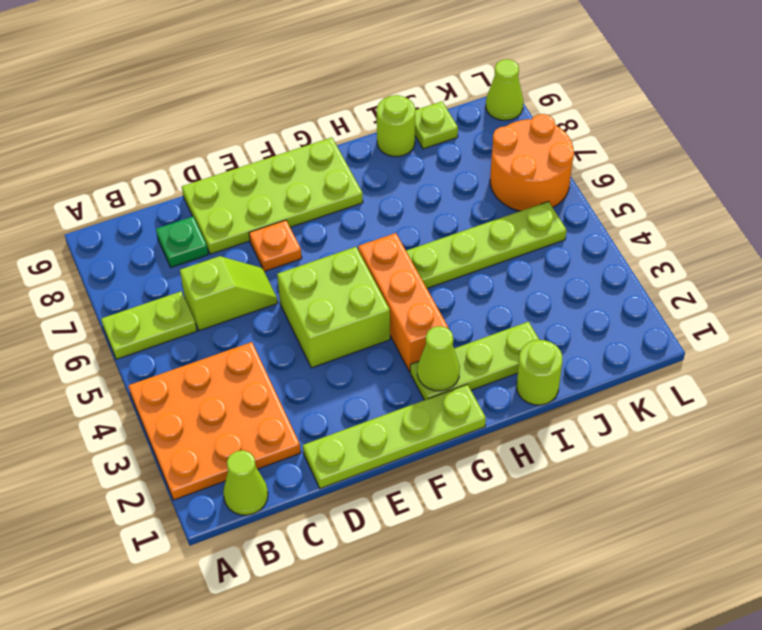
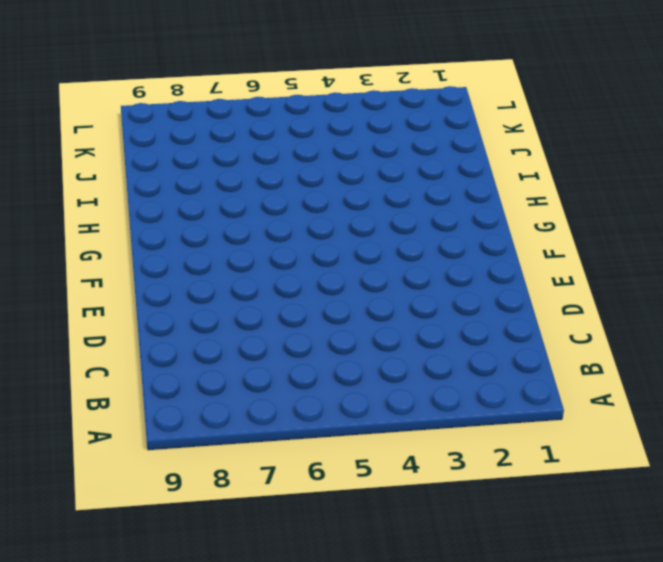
none -> orange plate A2:C4 level 1
none -> lime plate A6:B6 level 1
none -> lime cone B1 level 1

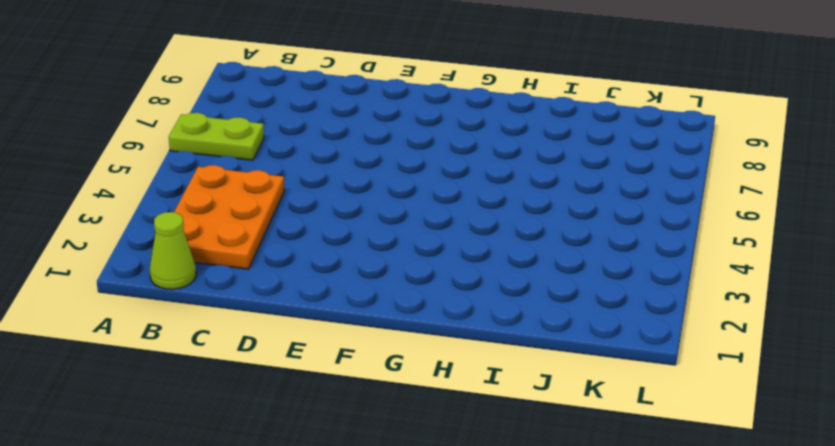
orange plate B2:C4 level 1 -> orange plate A2:C4 level 1
none -> lime slope C6:D6 level 1 top C
none -> green plate C8 level 1
none -> lime plate D1:G1 level 1

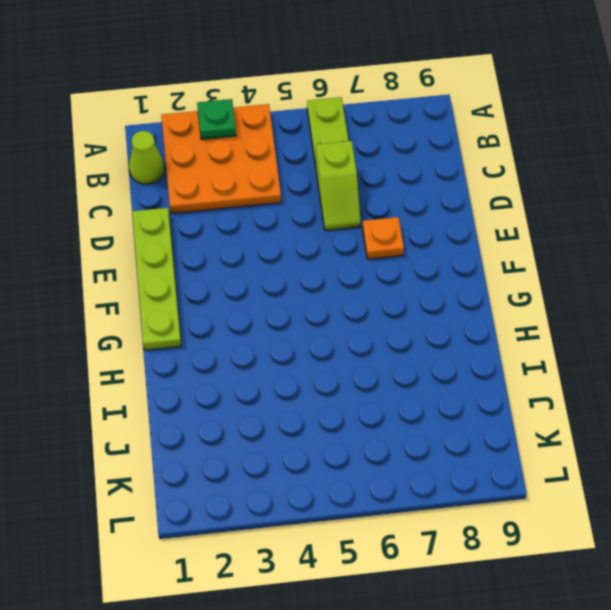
green plate A3 level 2 -> green plate C8 level 1
none -> lime plate D8:G9 level 1
none -> lime brick E4:F5 level 1
none -> lime plate G2:I2 level 1

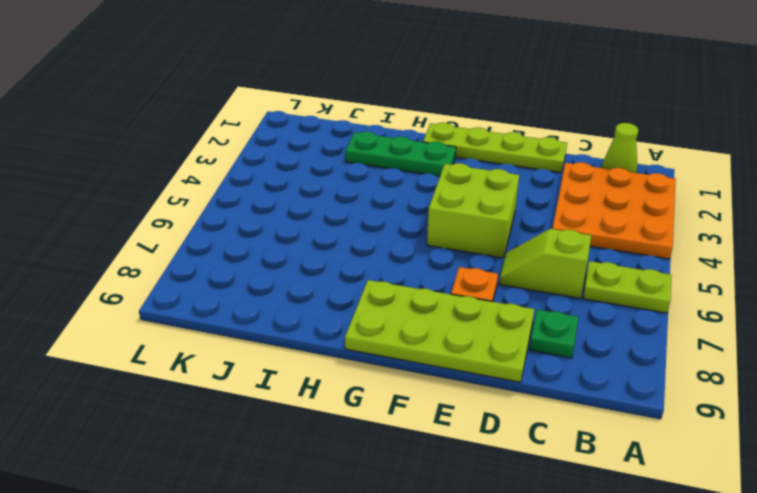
green plate G2:I2 level 1 -> lime plate G2:I2 level 1
none -> orange brick G3:G5 level 1
none -> lime plate H5:K5 level 1
none -> lime round brick I1 level 1

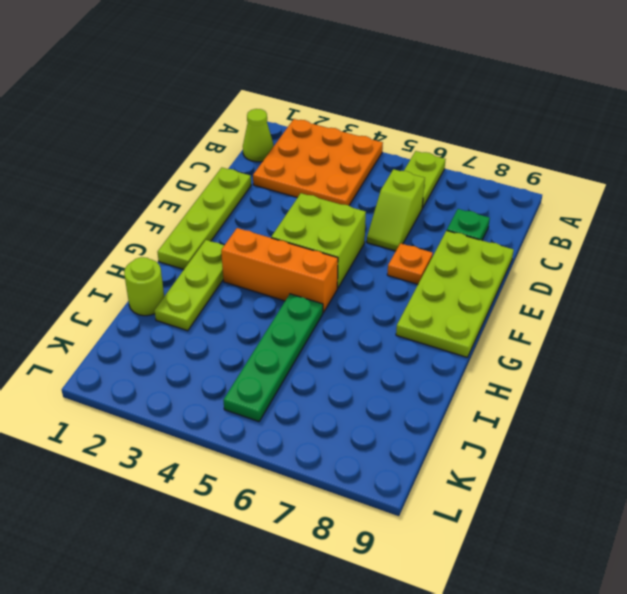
green plate H5:K5 level 1 -> lime plate H5:K5 level 1
none -> lime round brick I9 level 1
none -> lime plate J9 level 1
none -> orange round brick K6:L7 level 1

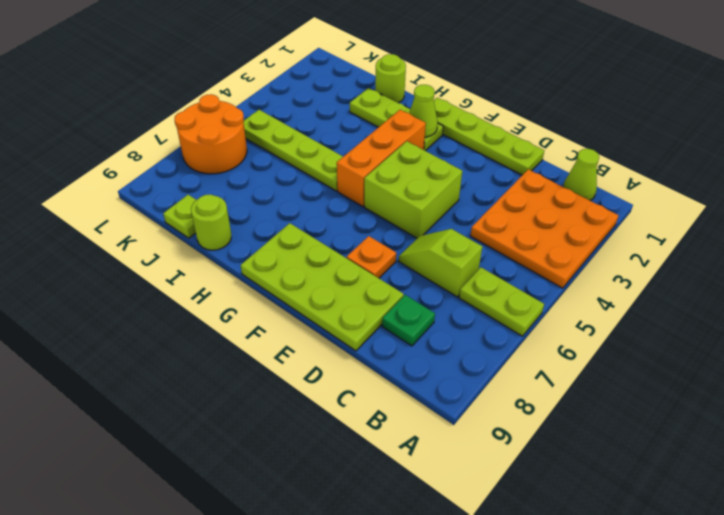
none -> lime cone L9 level 1

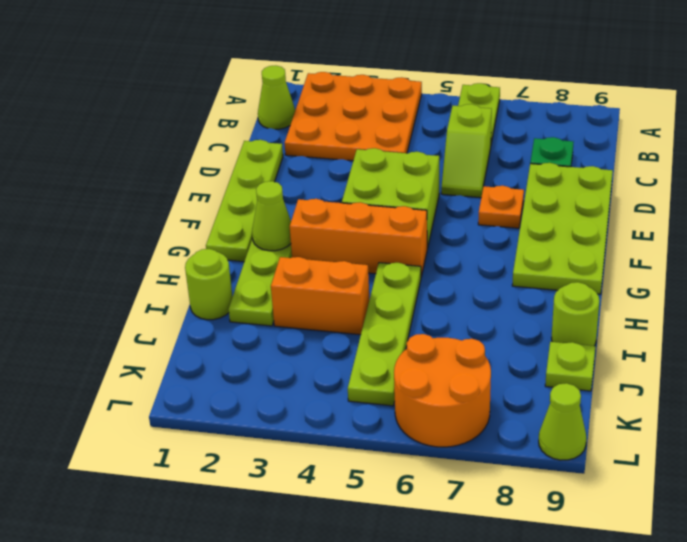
orange brick I3:I4 level 1 -> none

